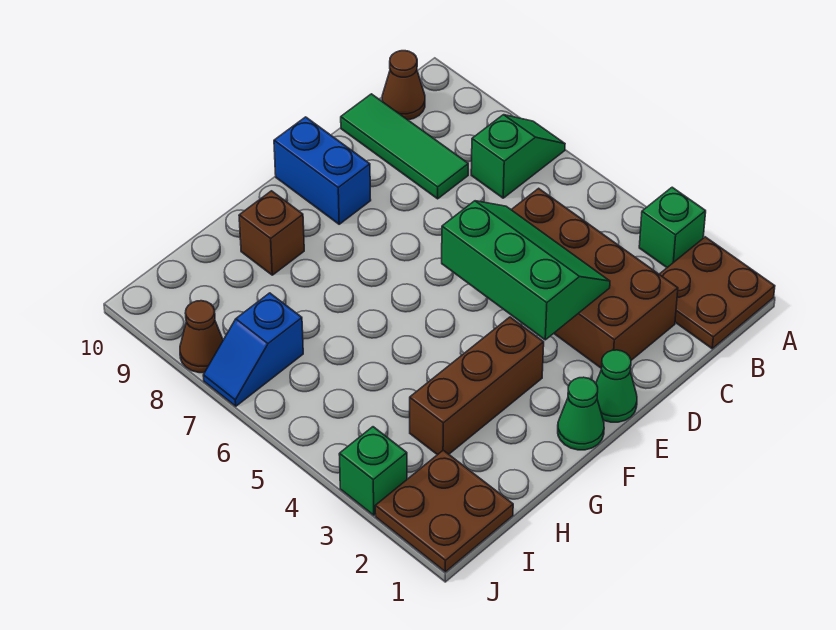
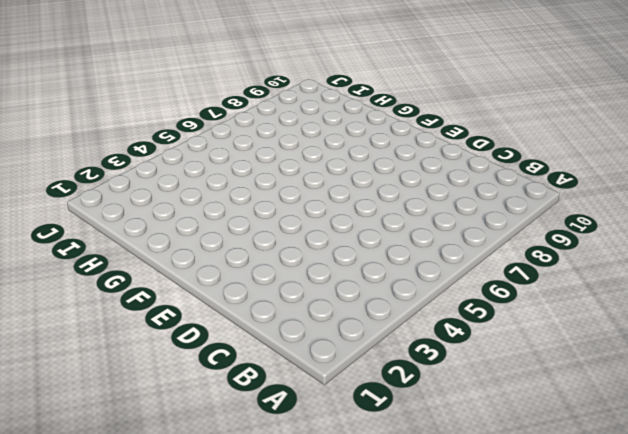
none -> brown plate A1:B2 level 1
none -> green brick A3 level 1
none -> green slope A7:B7 level 1 top B

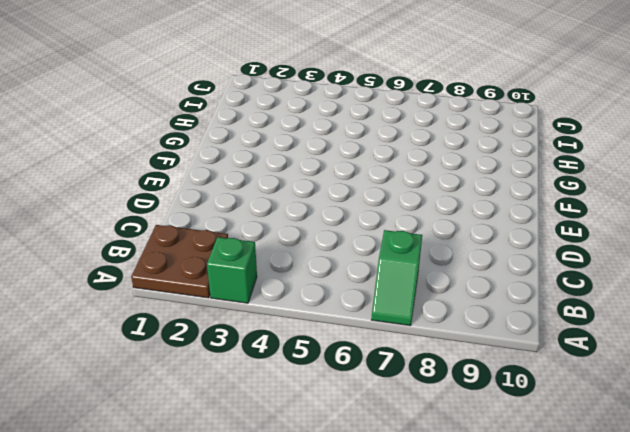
none -> brown cone B10 level 1
none -> brown brick C2:D5 level 1
none -> green tile C8:C10 level 1

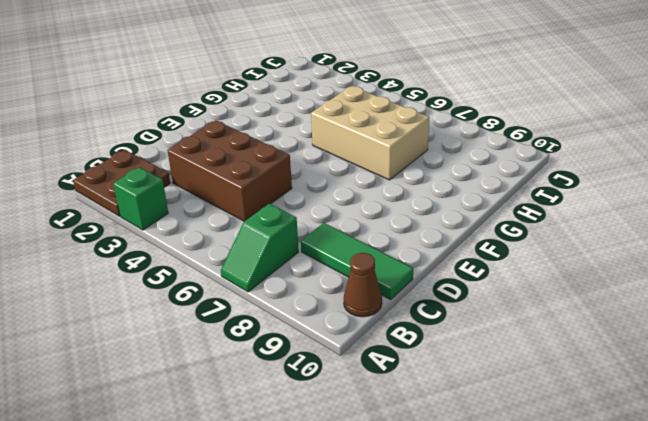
brown brick C3:D5 level 1 -> brown brick C2:D5 level 1
tan brick G5:H7 level 1 -> none
none -> green cone E1 level 1
none -> blue brick E9:E10 level 1
none -> green cone F1 level 1

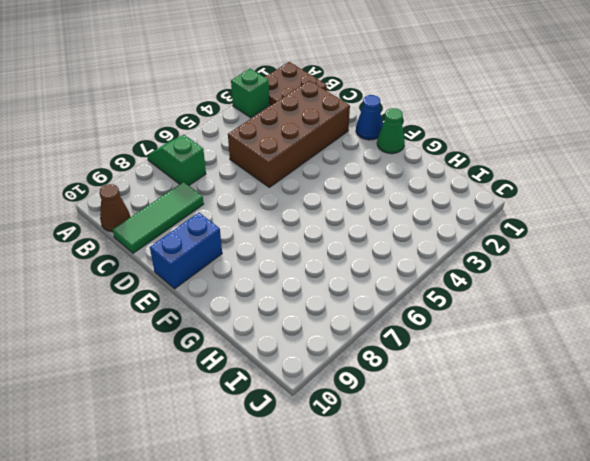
blue cone E1 level 1 -> green cone E1 level 1
none -> brown brick F3:H3 level 1
none -> brown brick G9 level 1
none -> brown plate I1:J2 level 1

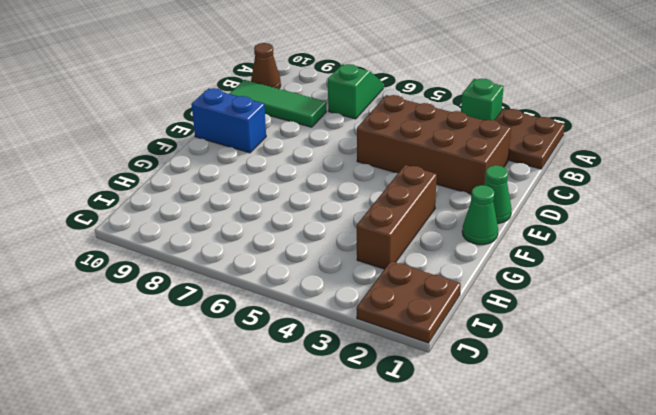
none -> brown brick G9 level 1
none -> blue slope I7:J7 level 1 top I
none -> green brick J3 level 1

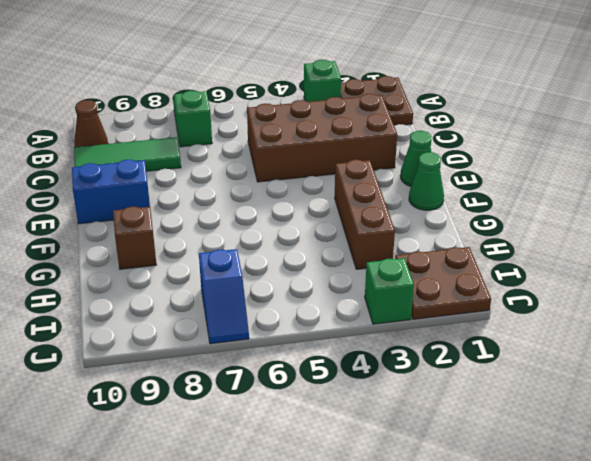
none -> brown cone J8 level 1
none -> green slope D3:E5 level 2 top E

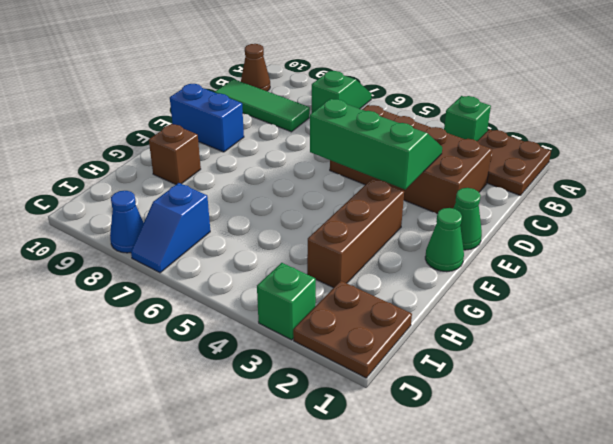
blue cone J8 level 1 -> brown cone J8 level 1

